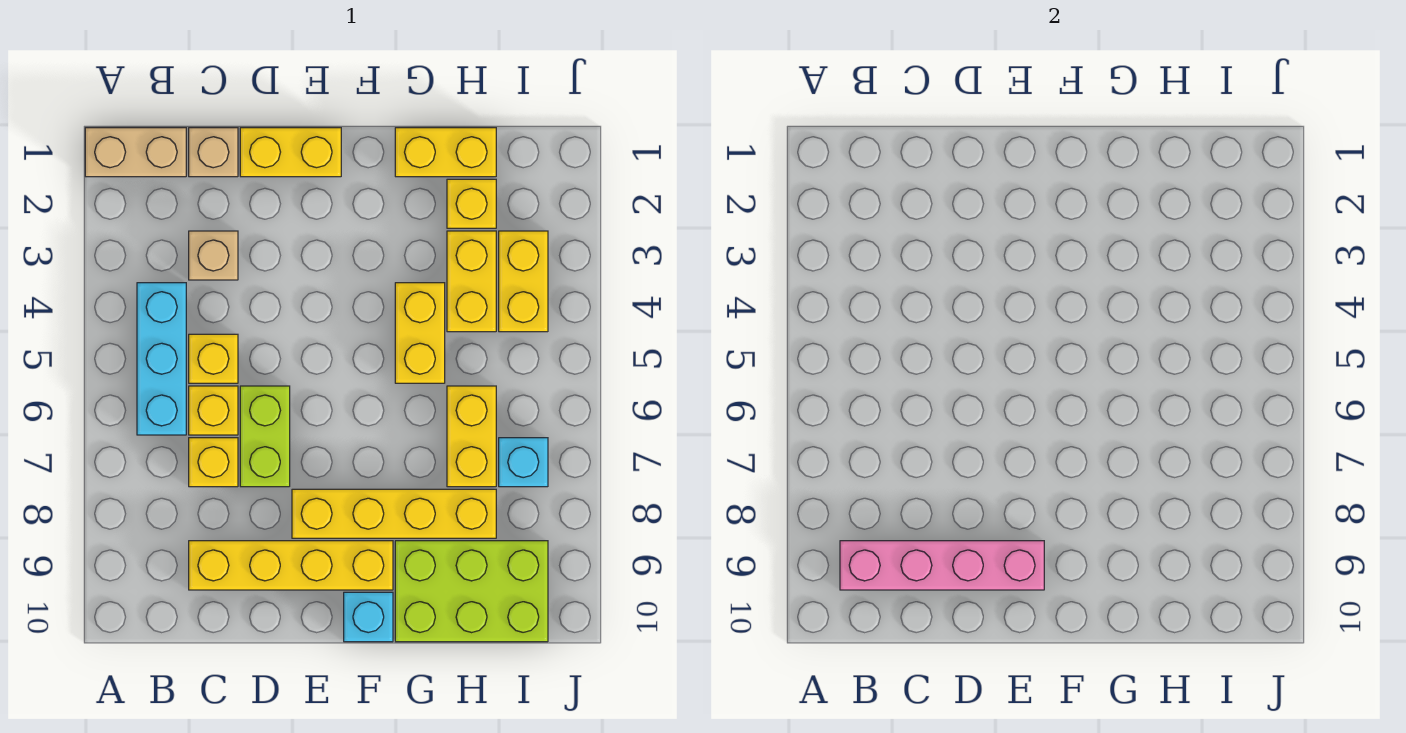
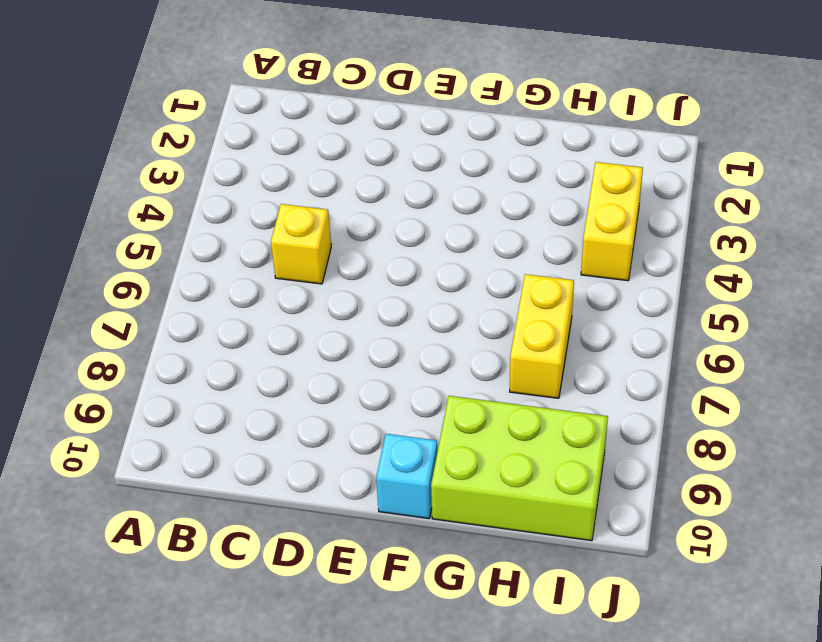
none -> tan brick A1:B1 level 1
none -> cyan brick B4:B6 level 1
none -> tan brick C1 level 1

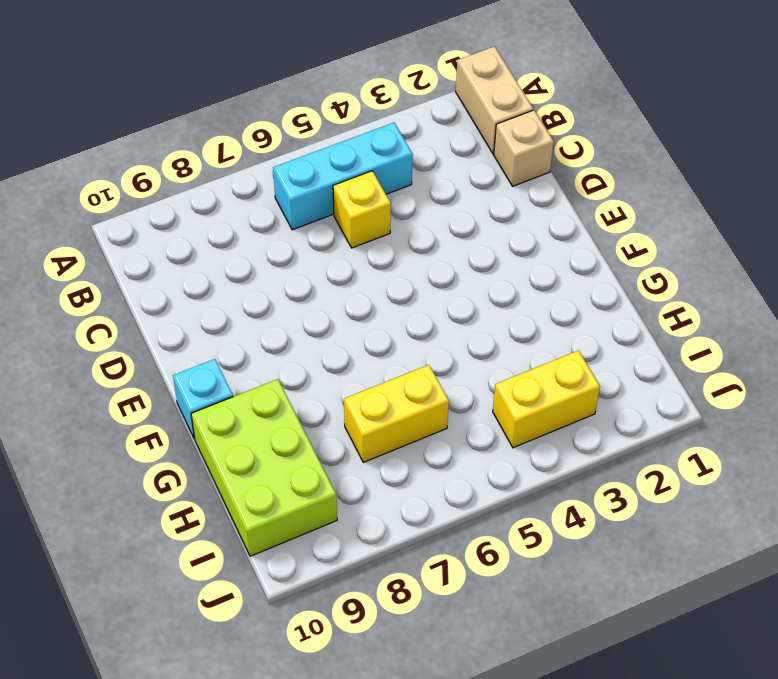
none -> tan brick C3 level 1
none -> yellow brick C6 level 1
none -> yellow brick C7 level 1

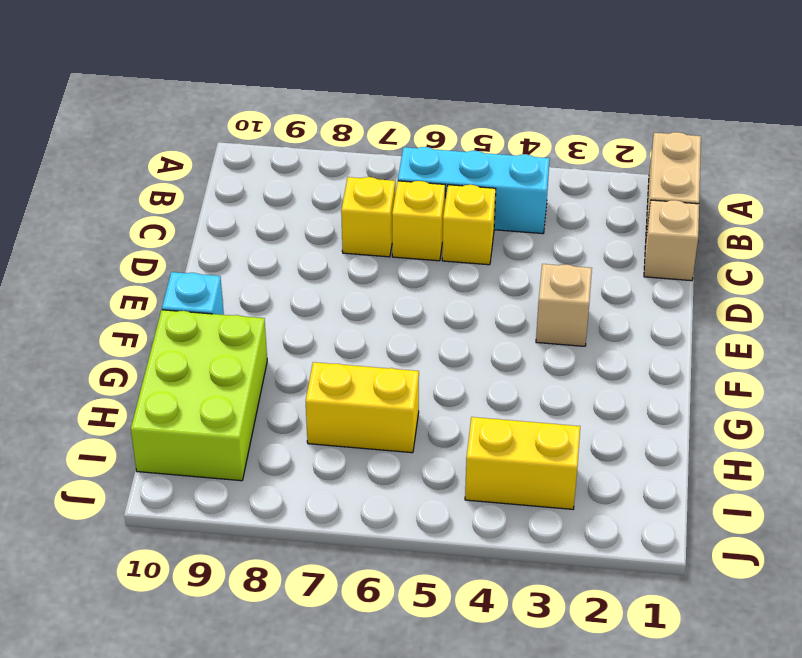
tan brick E3 level 1 -> tan brick C3 level 1
none -> yellow brick C9:F9 level 1
none -> yellow brick D1:E1 level 1
none -> lime brick D6:D7 level 1

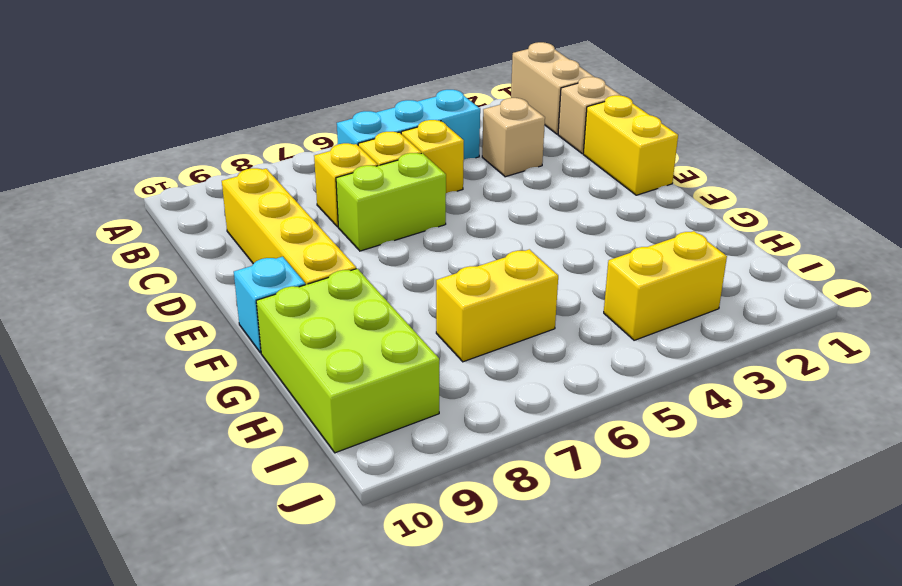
none -> yellow brick E8:H8 level 1
none -> yellow brick G1:H1 level 1
none -> yellow brick G4:G5 level 1

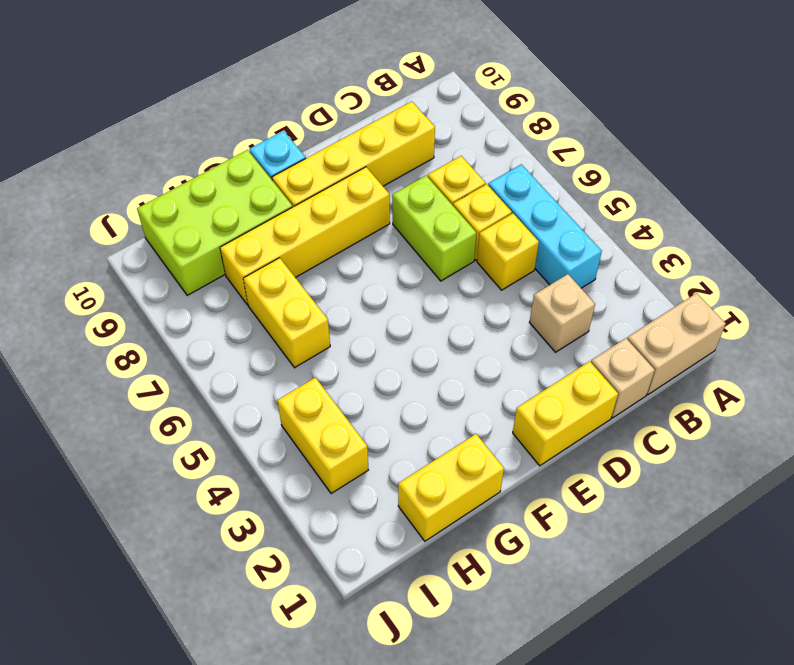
none -> yellow brick G4:G5 level 1
none -> yellow brick H2 level 1
none -> yellow brick H3:H4 level 1

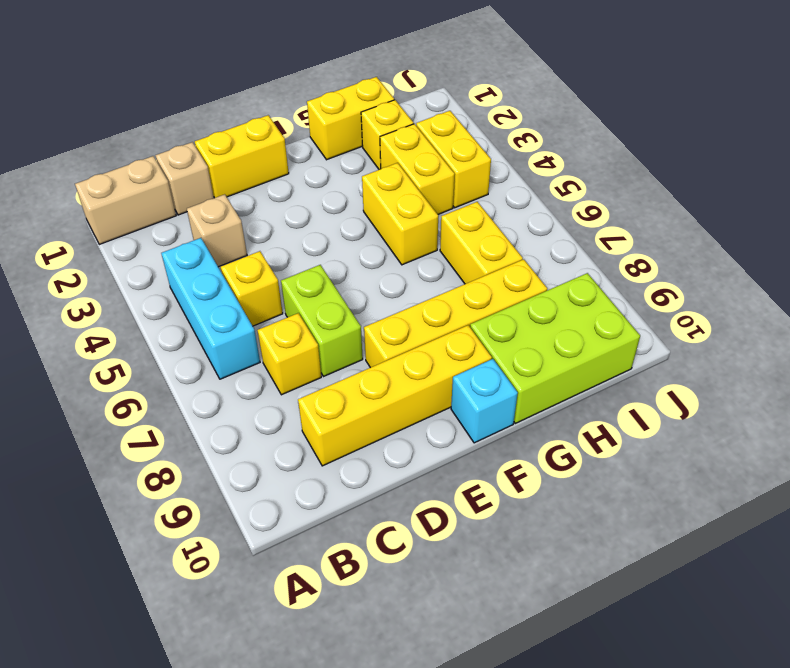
none -> yellow brick C6 level 1
none -> cyan brick I7 level 1
none -> pink brick B9:E9 level 2

